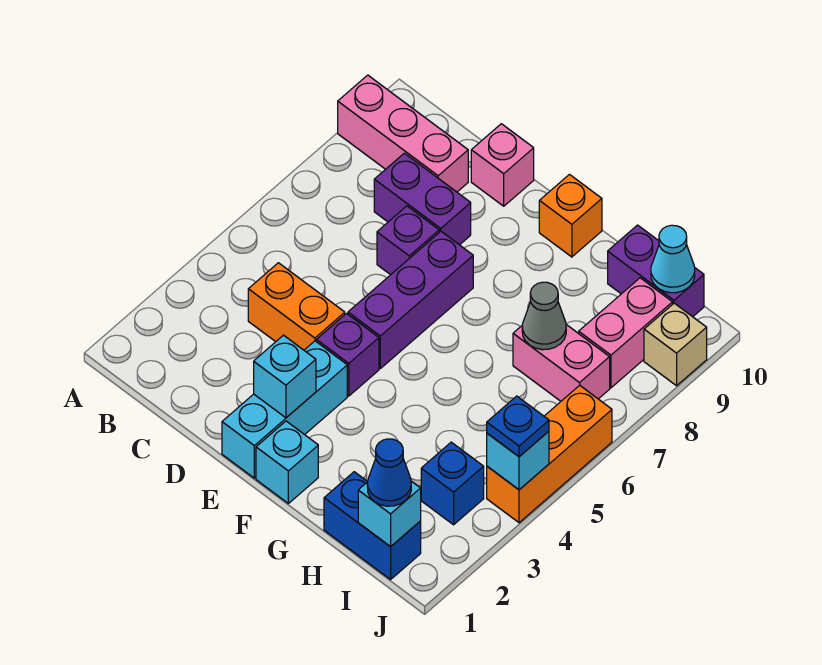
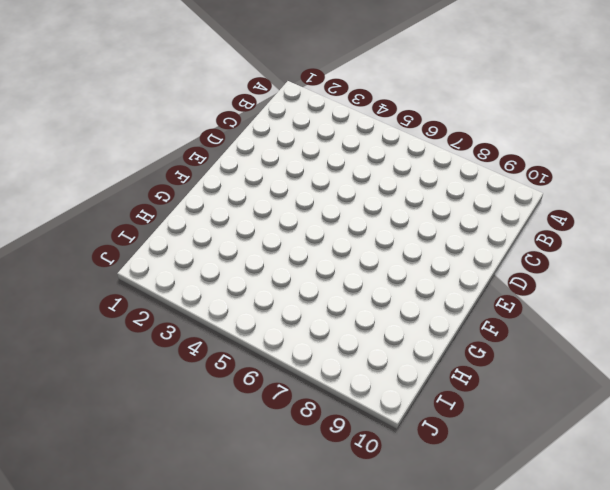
none -> pink brick A9:C9 level 1
none -> orange brick C4:D4 level 1
none -> purple brick C8:D8 level 1

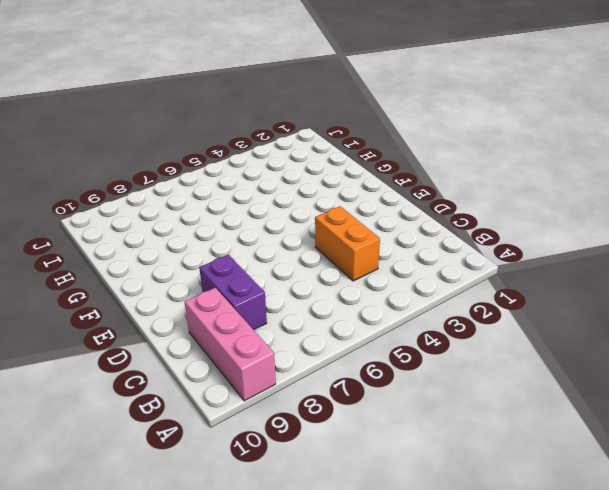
none -> purple brick D7 level 1
none -> pink brick D10 level 1
none -> cyan brick E1:E3 level 1

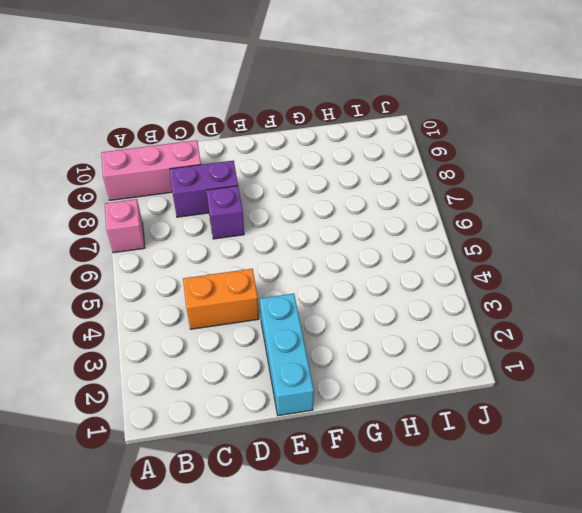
pink brick A7 level 1 -> pink brick D10 level 1
none -> purple brick E4 level 1
none -> purple brick E5:E7 level 1
none -> cyan brick F1 level 1

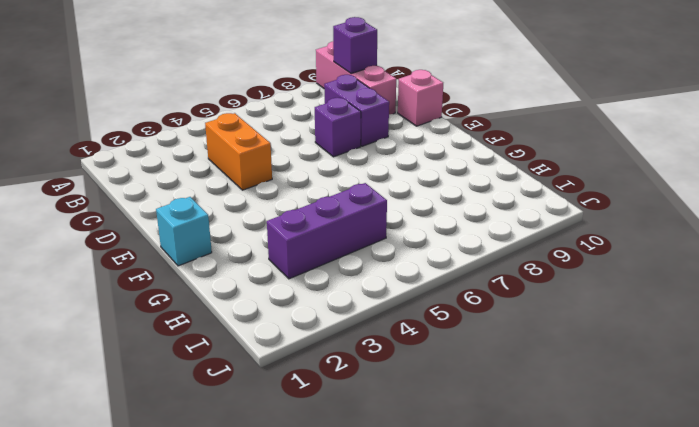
purple brick B9 level 2 -> purple brick E4 level 1
purple brick H3:H5 level 1 -> purple brick E5:E7 level 1
none -> cyan brick E1:E3 level 1
none -> orange brick F10 level 1
none -> blue brick H1:I1 level 1

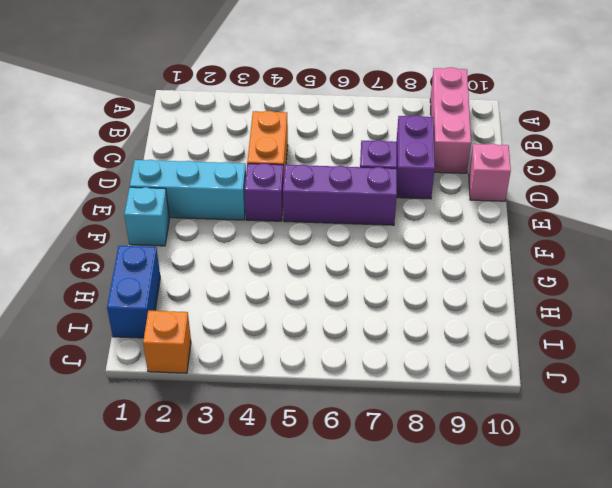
orange brick J2 level 1 -> orange brick F10 level 1
none -> pink brick H7:I7 level 1
none -> purple brick H10:I10 level 1
none -> blue brick I3 level 1

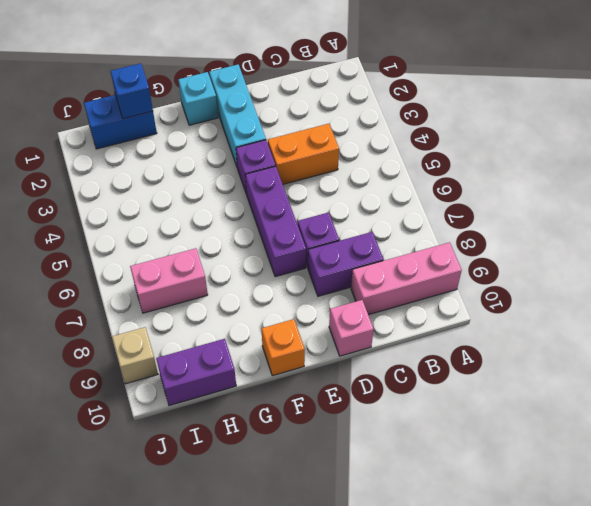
blue brick H1 level 2 -> blue brick I3 level 1
none -> pink brick I8:I9 level 1
none -> orange brick J4:J6 level 1
none -> cyan brick E2 level 2

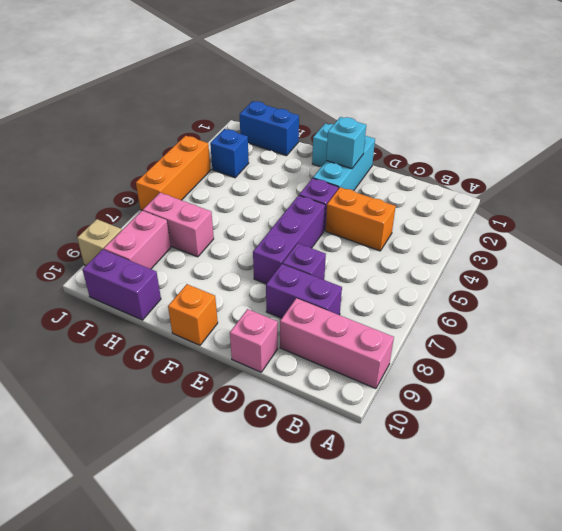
none -> grey cone H7 level 2
none -> cyan brick I1 level 2
none -> cyan cone I10 level 2

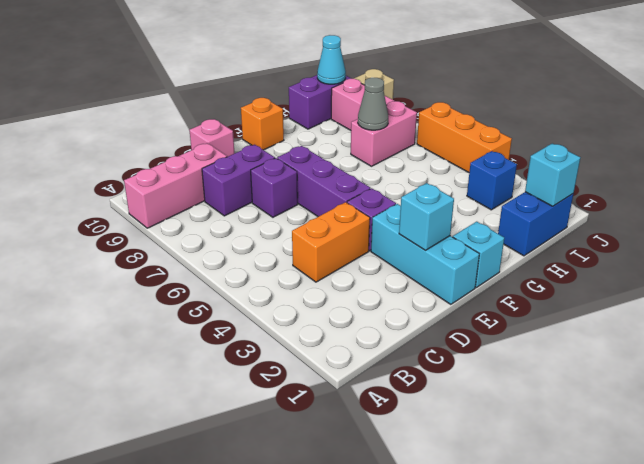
none -> cyan brick J4 level 2
none -> blue cone I1 level 3
none -> blue plate J4 level 3

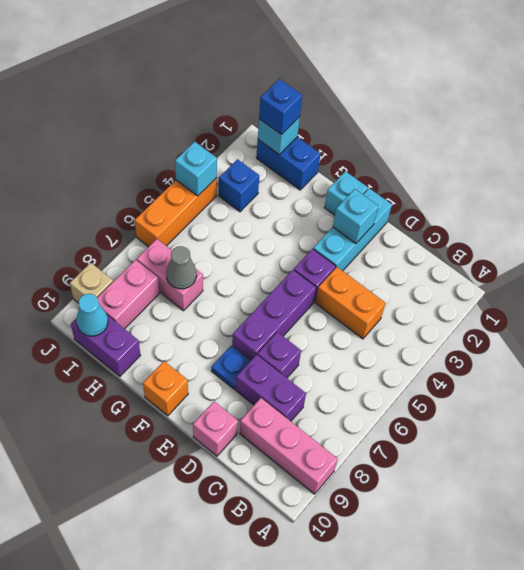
blue plate E8 level 1 -> blue plate J4 level 3
blue brick I1 level 3 -> blue cone I1 level 3

